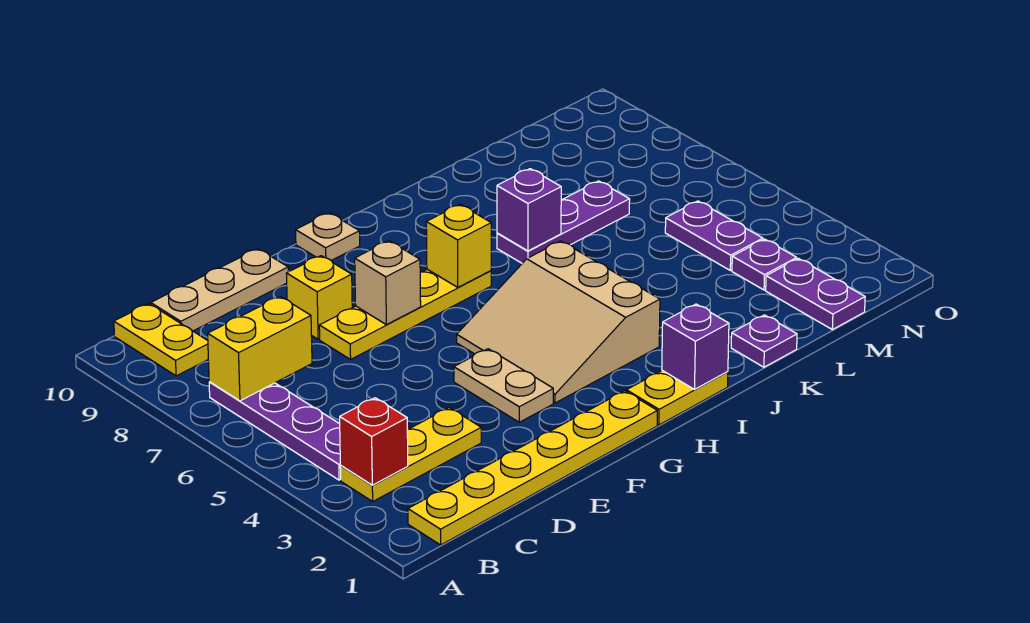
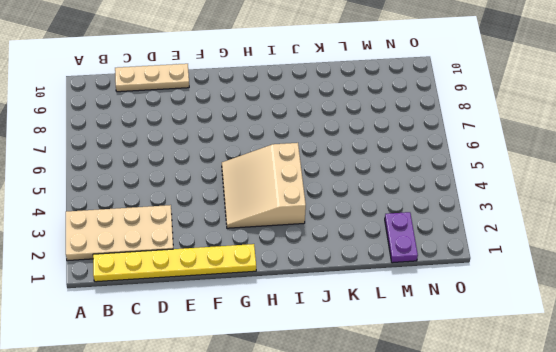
tan plate A2:D3 level 1 -> yellow plate B3:D3 level 1
none -> purple plate B4:B7 level 1
none -> yellow plate B9:B10 level 1
none -> yellow plate E7:H7 level 1

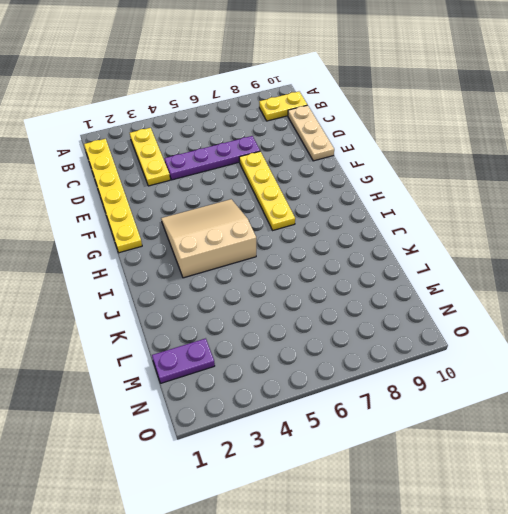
purple plate D4:D7 level 1 -> purple plate B4:B7 level 1
none -> yellow brick E8 level 1
none -> tan plate F3:F4 level 1
none -> tan plate G10 level 1

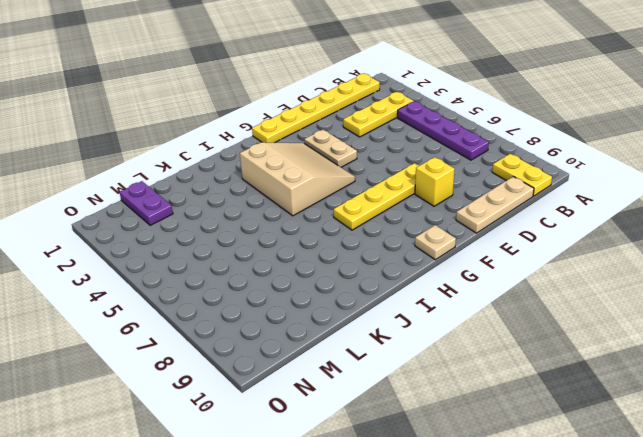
none -> yellow plate H1:I1 level 1
none -> purple plate J7:L7 level 1
none -> purple plate K1 level 1

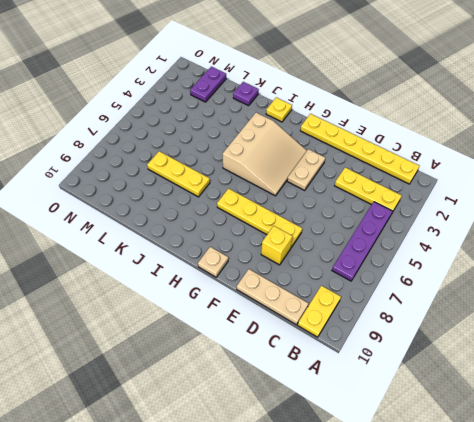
yellow plate I1 level 1 -> yellow plate H1:I1 level 1
yellow plate J7:L7 level 1 -> purple plate J7:L7 level 1
none -> purple plate M3 level 1
none -> purple plate M4:M5 level 1
none -> red brick B3 level 2

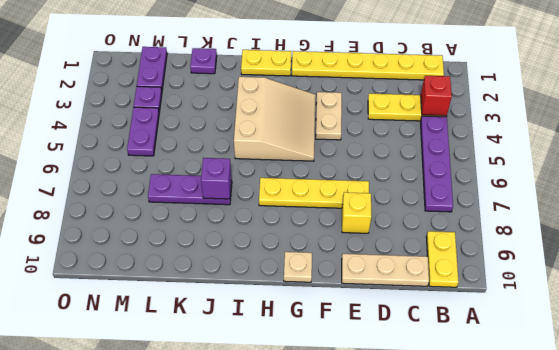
none -> yellow brick B7:C7 level 2
none -> tan brick F7 level 2
none -> yellow brick H7 level 2

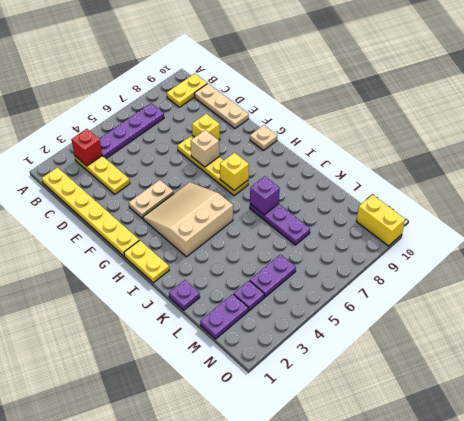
yellow brick N10:O10 level 1 -> yellow brick B7:C7 level 2
none -> purple brick I1 level 2

